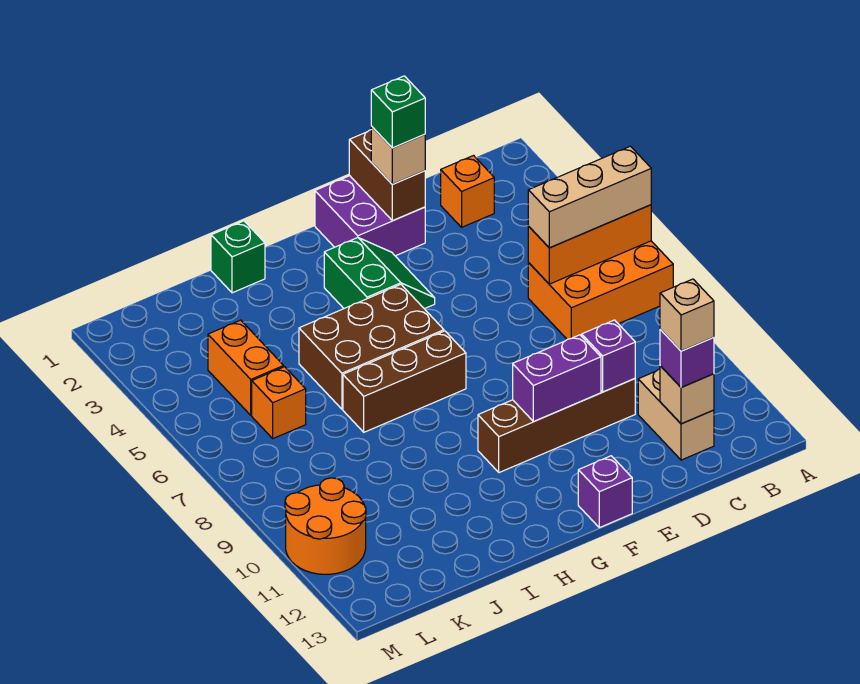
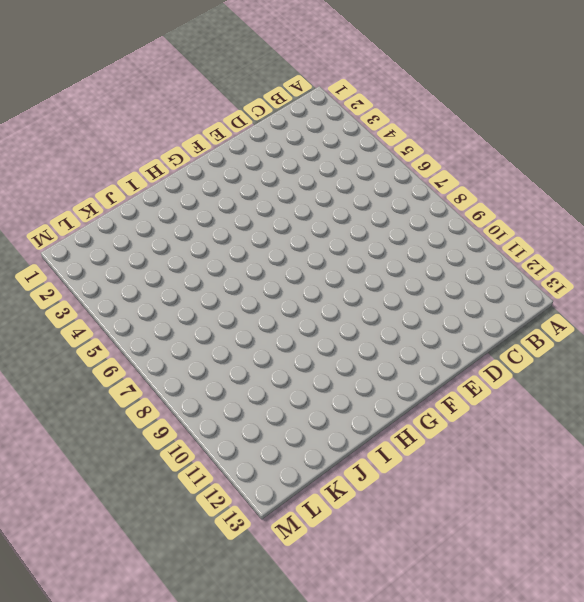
none -> orange brick A6:C7 level 1
none -> orange brick C2 level 1
none -> tan brick C11:C12 level 1

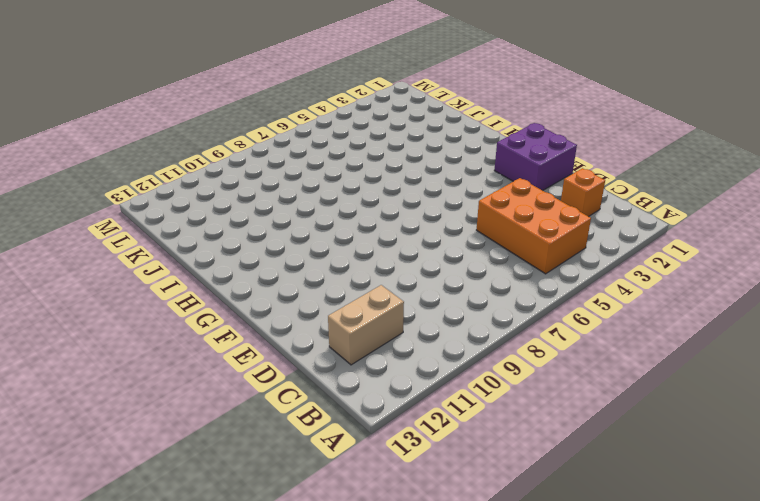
orange brick B4:D5 level 1 -> orange brick A6:C7 level 1
none -> brown brick D10:G10 level 1
none -> green slope F3:G4 level 1 top G
none -> purple brick F13 level 1

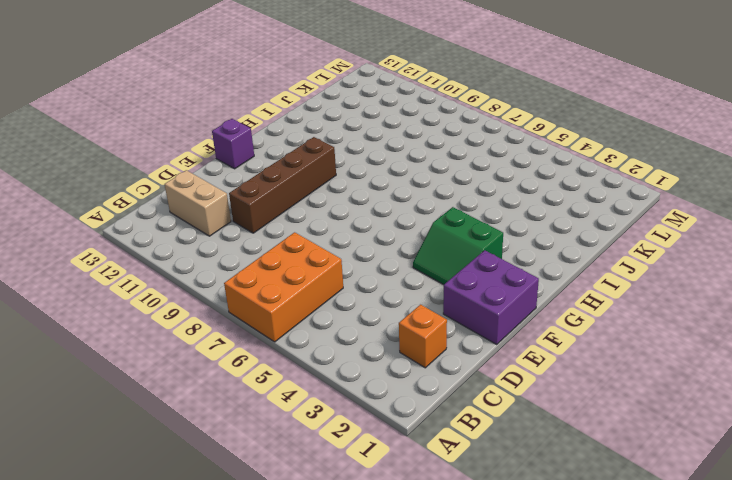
none -> brown brick G5:I6 level 1
none -> brown brick G7:I7 level 1
none -> green brick I1 level 1

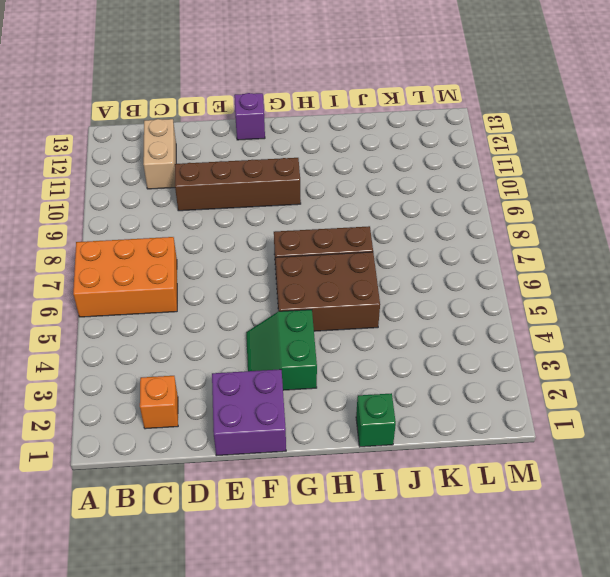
none -> orange brick K4:K5 level 1
none -> orange brick K6 level 1
none -> orange round brick L10:M11 level 1

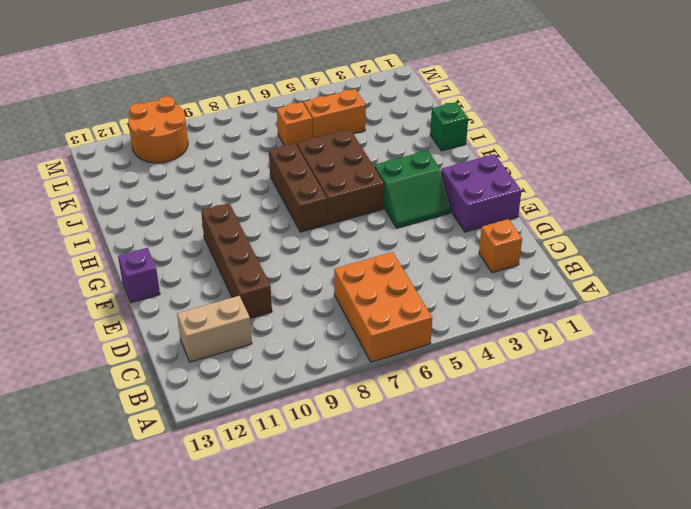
none -> orange brick A6:C6 level 2
none -> tan brick C12 level 2
none -> purple brick D10 level 2

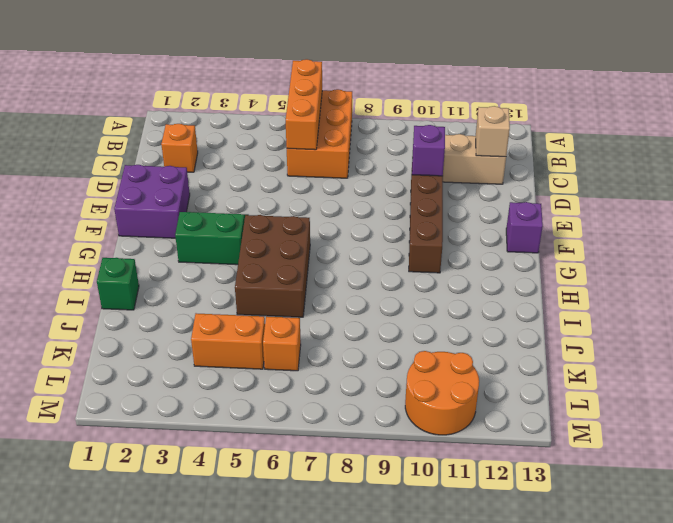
none -> brown brick G7:I7 level 1
none -> brown brick E1:E2 level 2
none -> purple brick E10:F10 level 2

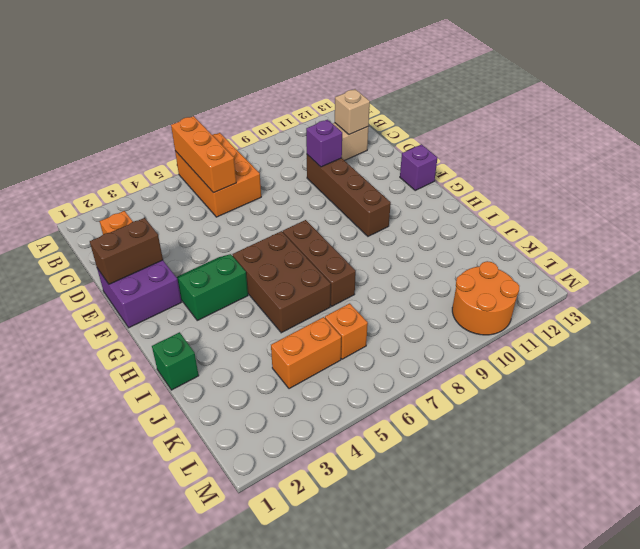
none -> purple brick E10:F10 level 2
none -> tan brick A6:C6 level 3
none -> purple brick C12 level 3

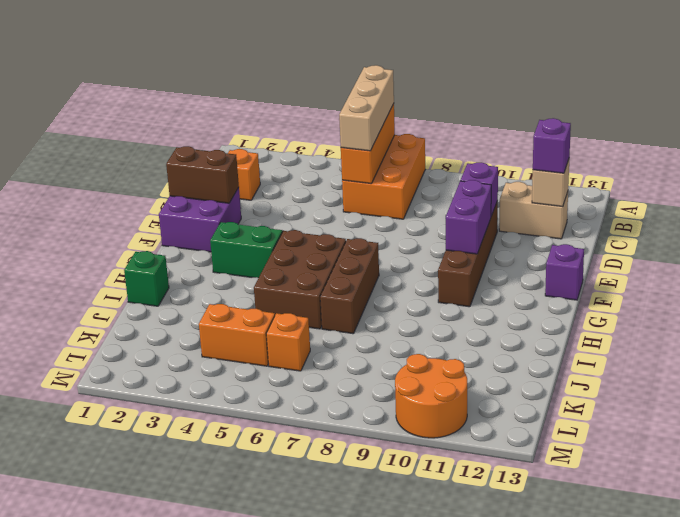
none -> tan brick E2 level 3
none -> tan brick C12 level 4
none -> green brick E2 level 4

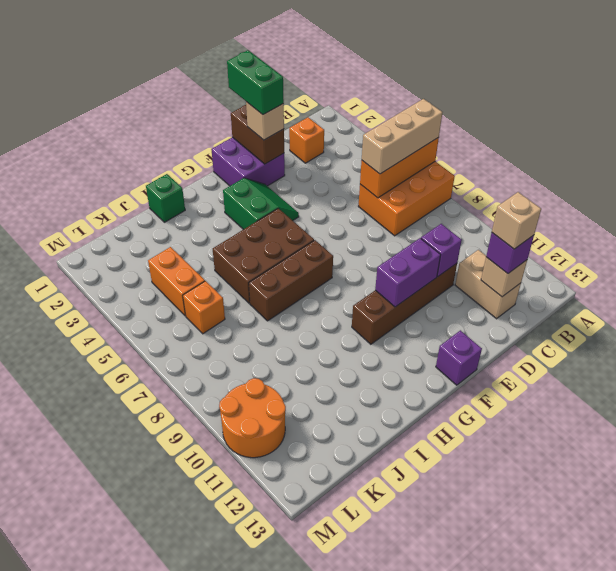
green brick E1:E2 level 4 -> green brick E2 level 4

